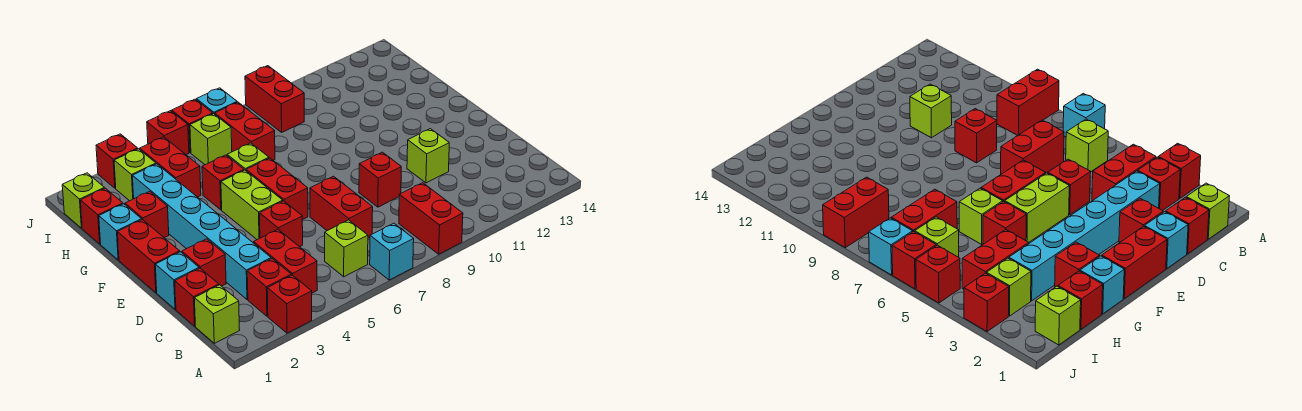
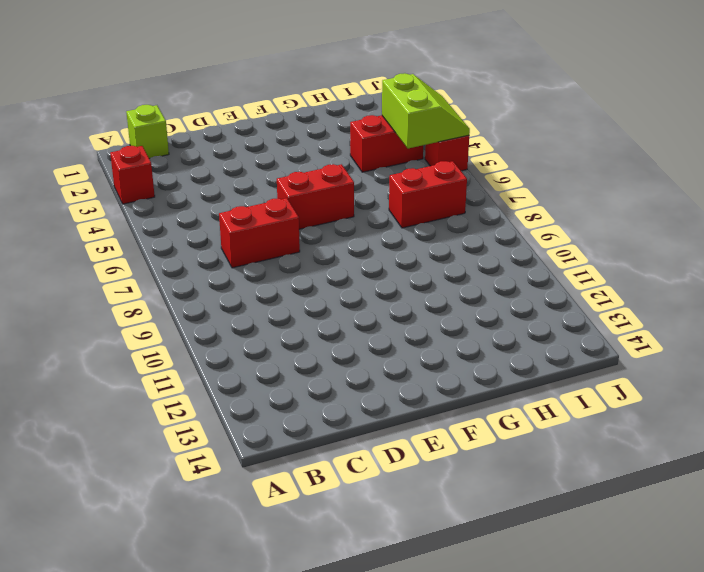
lime slope I4:J5 level 2 top I -> none
none -> cyan brick A7 level 1
none -> red brick A9:B9 level 1
none -> red brick B3 level 1
none -> red brick B4:C4 level 1

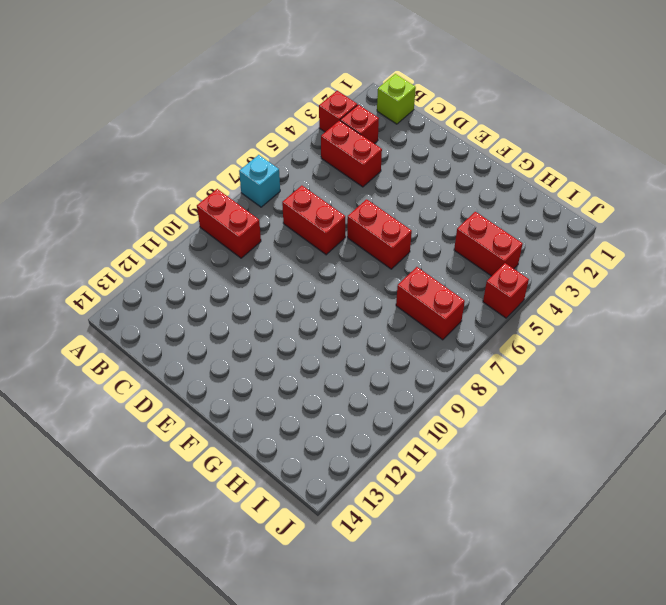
none -> lime brick B6 level 1
none -> red brick C1 level 1
none -> cyan brick C3:H3 level 1
none -> cyan brick D1 level 1

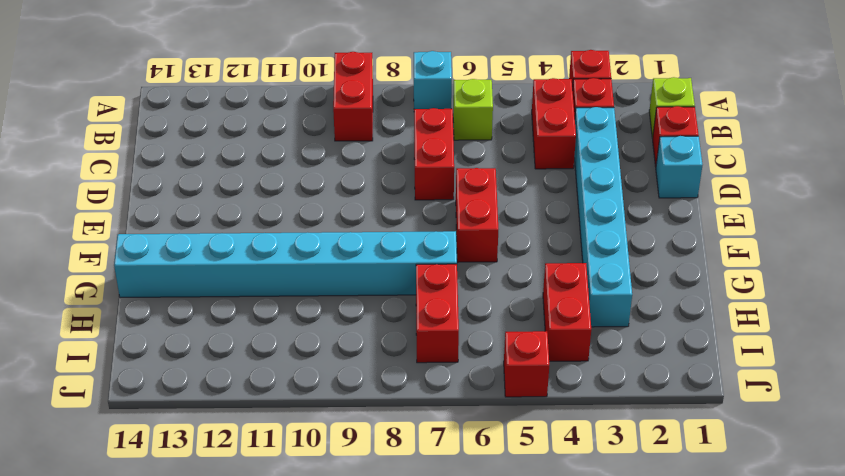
cyan brick G7:G14 level 1 -> none
none -> red brick D2 level 1
none -> red brick D5 level 1
none -> red brick D9 level 1
none -> lime brick D11 level 1

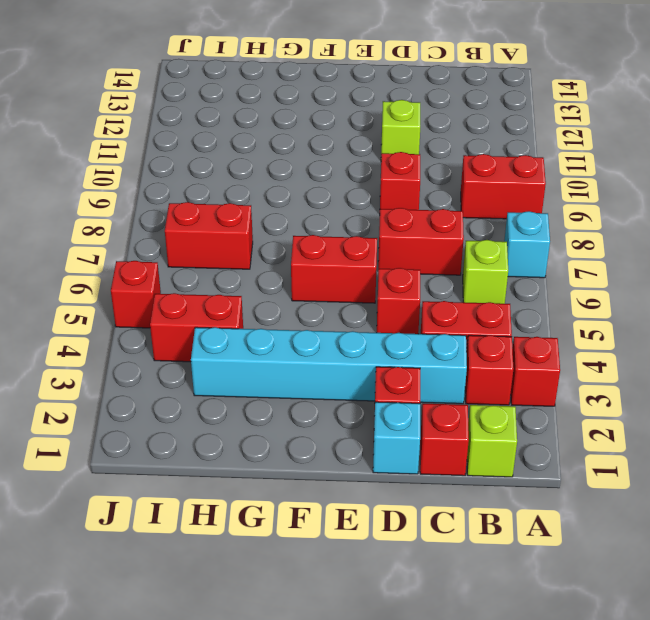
none -> red brick E1:F1 level 1
none -> lime brick E5:F5 level 1
none -> cyan brick G1 level 1
none -> red brick G2 level 1

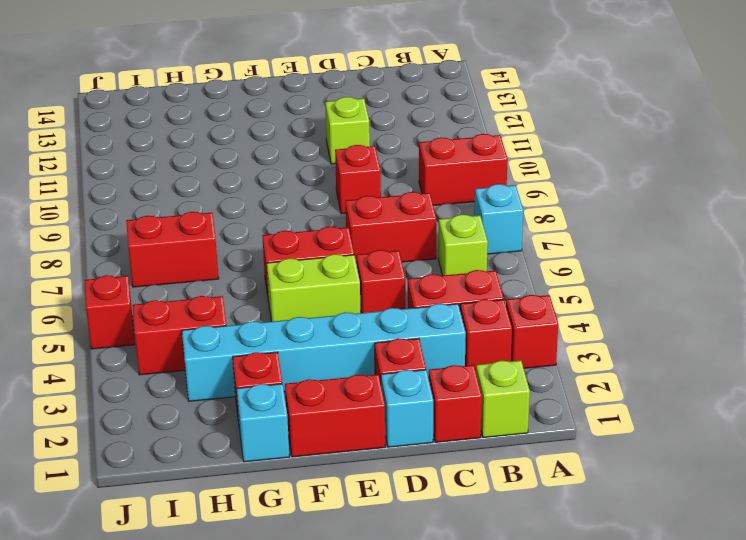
none -> red brick G5 level 1
none -> lime brick G6 level 1
none -> red brick H1 level 1
none -> lime brick I1 level 1

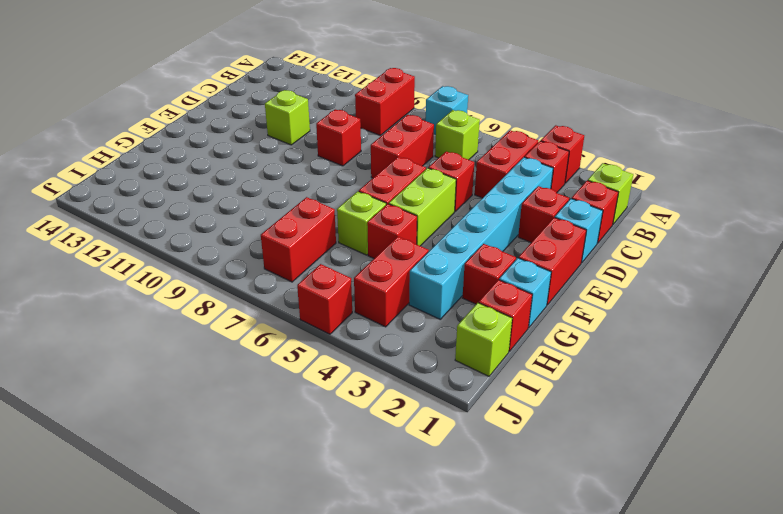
none -> lime brick I3 level 1
none -> lime brick I6 level 1
none -> red brick I9:J9 level 1
none -> red brick J3 level 1

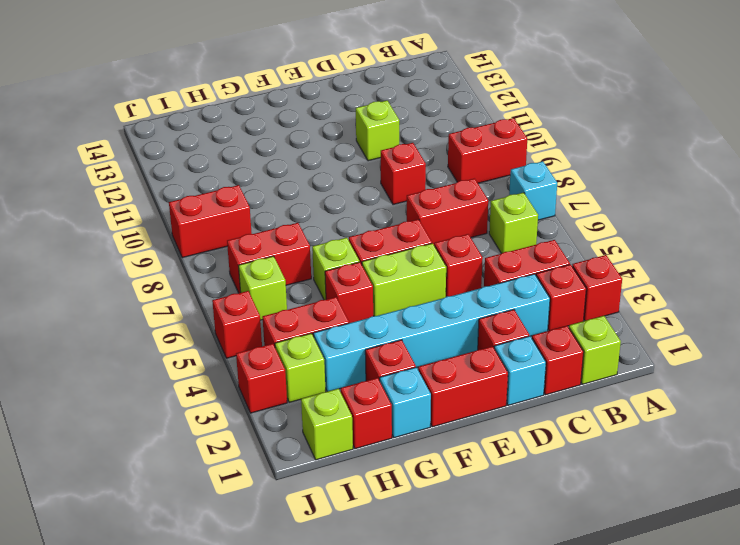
none -> red brick J6 level 1
none -> cyan brick J7 level 1

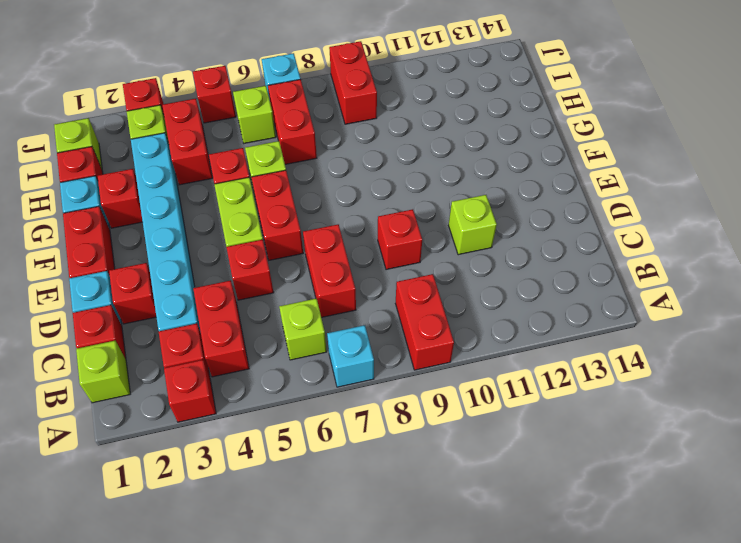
none -> red brick J6 level 1

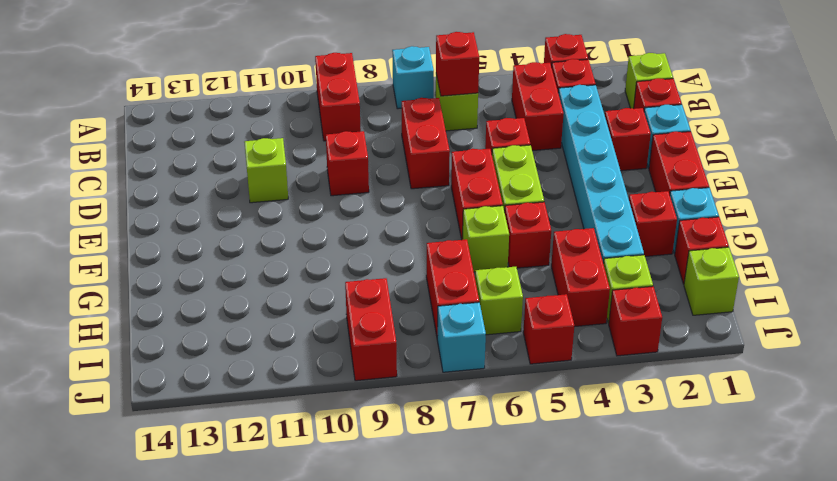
red brick B6 level 2 -> red brick J6 level 1

